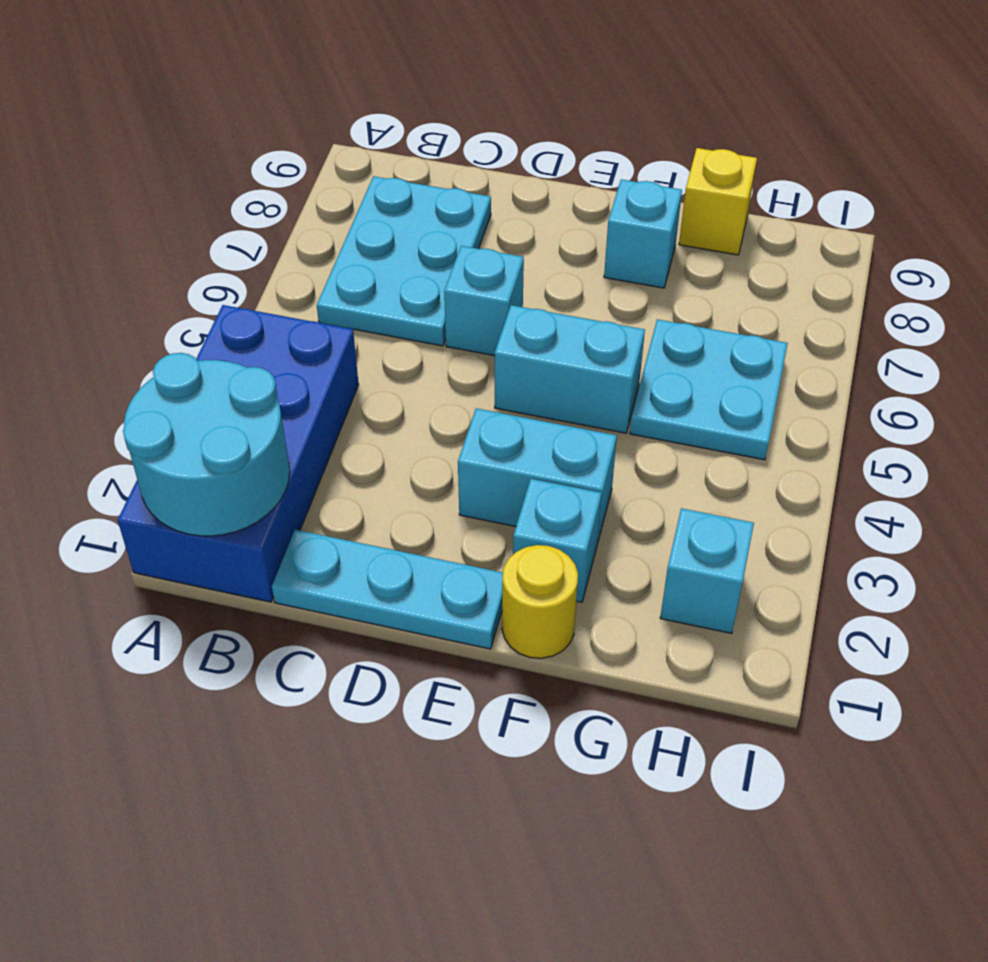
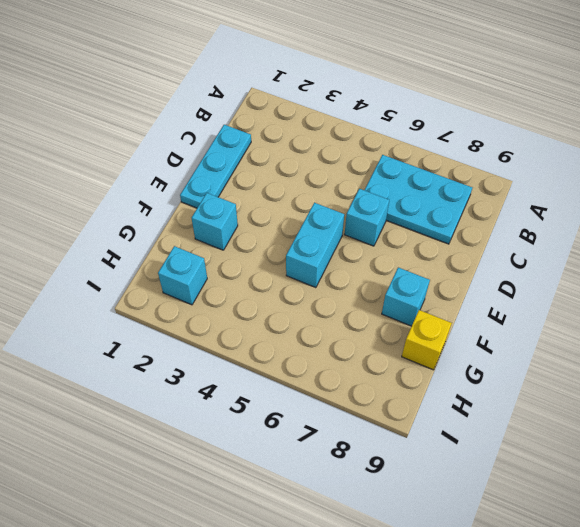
none -> blue brick A1:B4 level 1
none -> cyan brick E3:F3 level 1
none -> yellow round brick F1 level 1

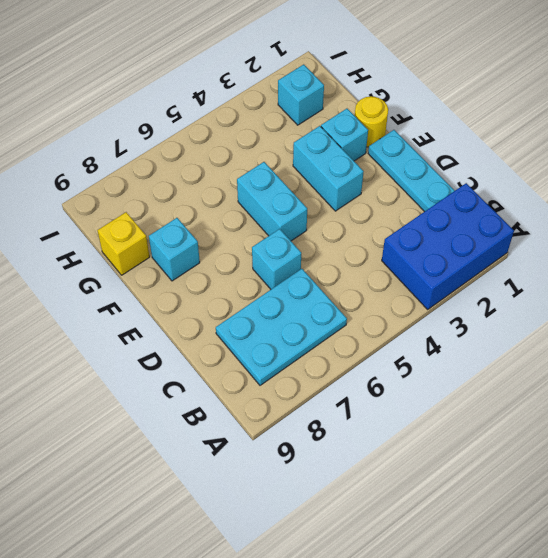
blue brick A1:B3 level 1 -> blue brick A1:B4 level 1
none -> cyan plate G5:H6 level 1
none -> cyan round brick A1:B2 level 2

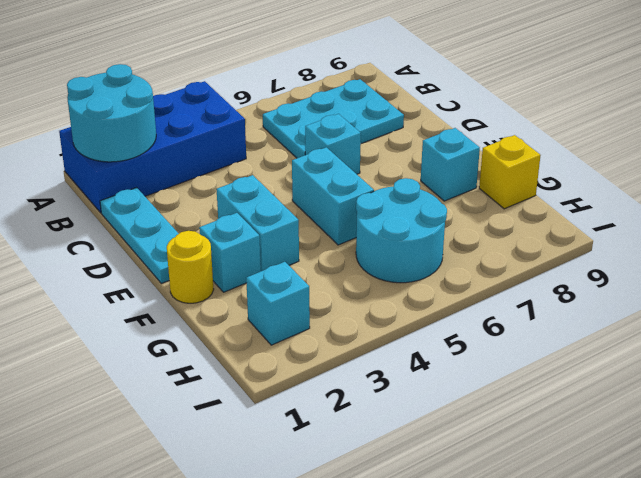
cyan round brick G5:H6 level 1 -> cyan plate G5:H6 level 1

